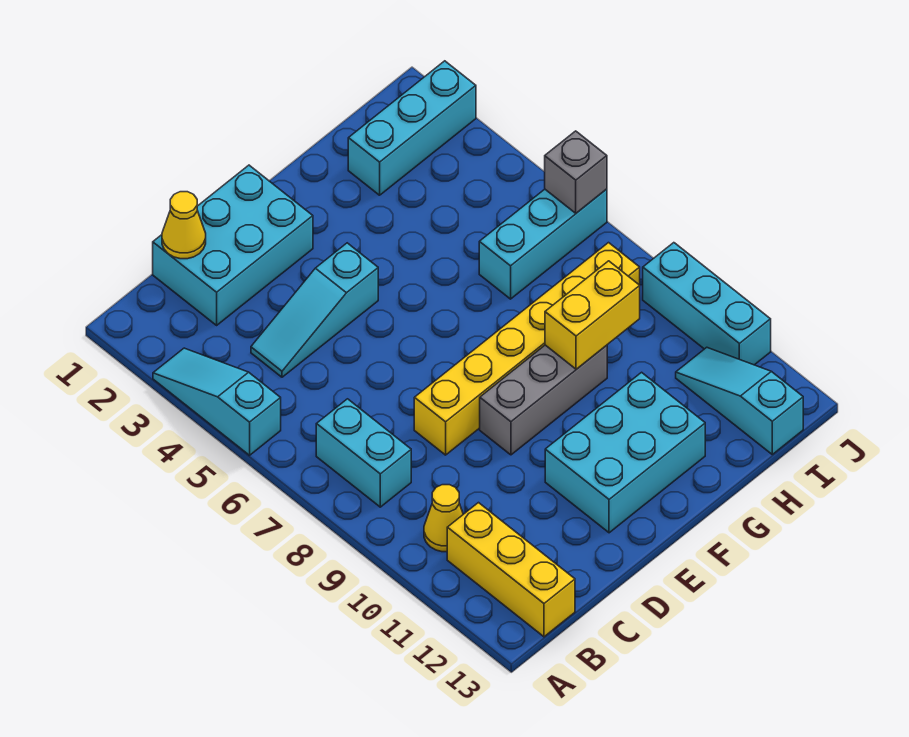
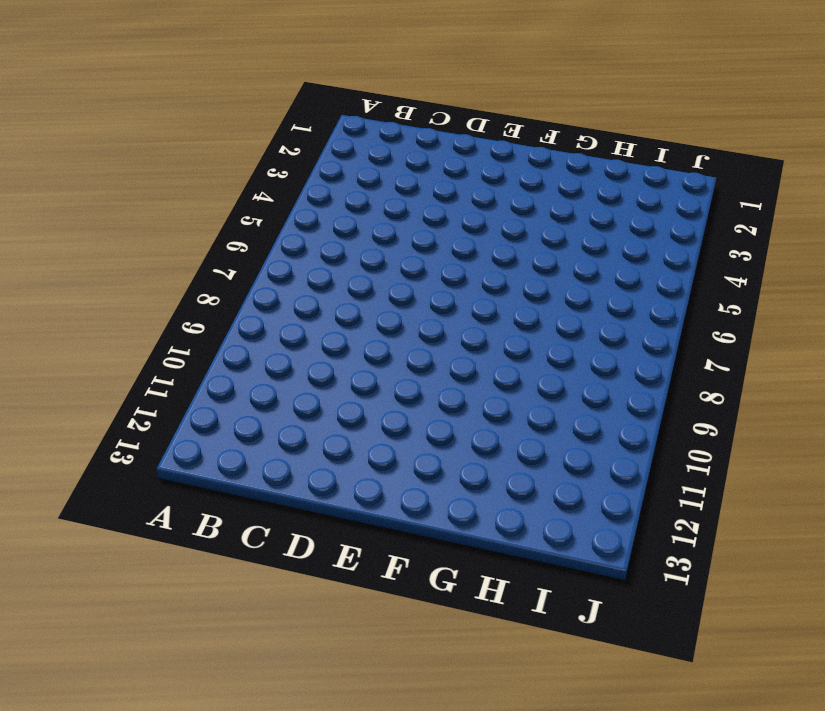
none -> cyan slope A3:A5 level 1 top 5
none -> cyan brick B7:B8 level 1
none -> yellow cone B10 level 1

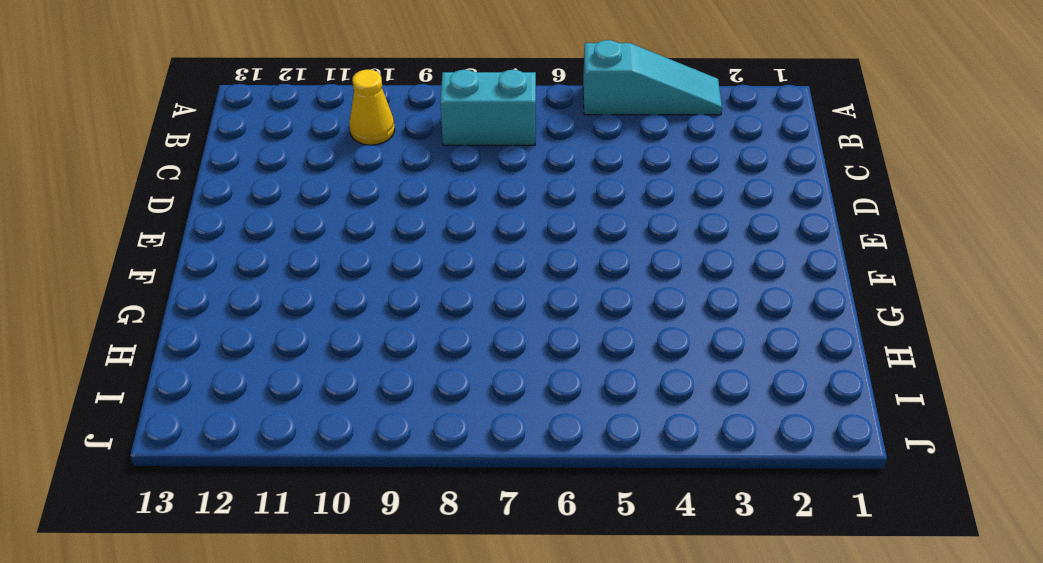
none -> yellow brick B11:B13 level 1
none -> cyan brick C1:E2 level 1
none -> cyan slope C4:E4 level 1 top E

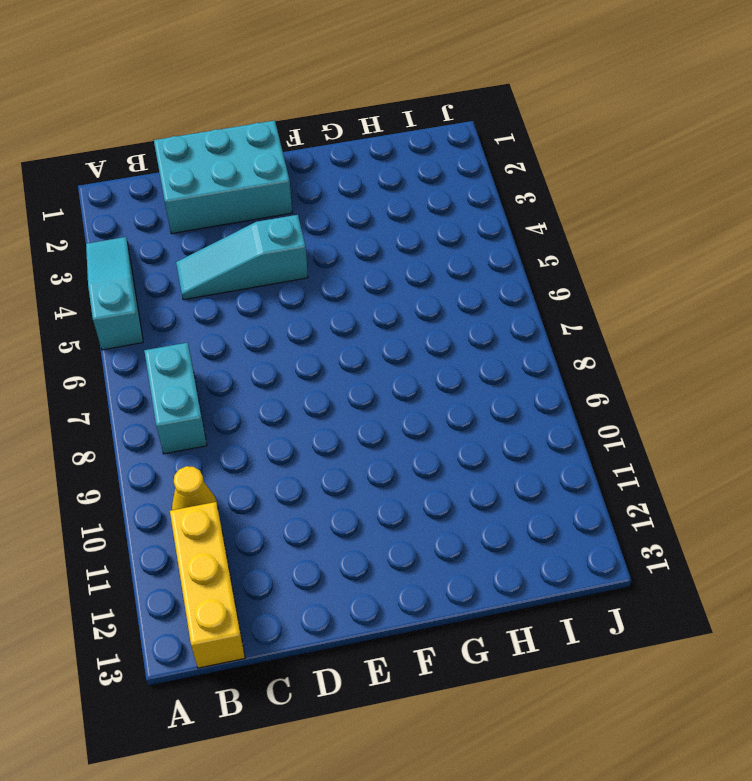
none -> yellow brick D8:I8 level 1
none -> grey brick E9:G9 level 1
none -> cyan brick E11:G12 level 1

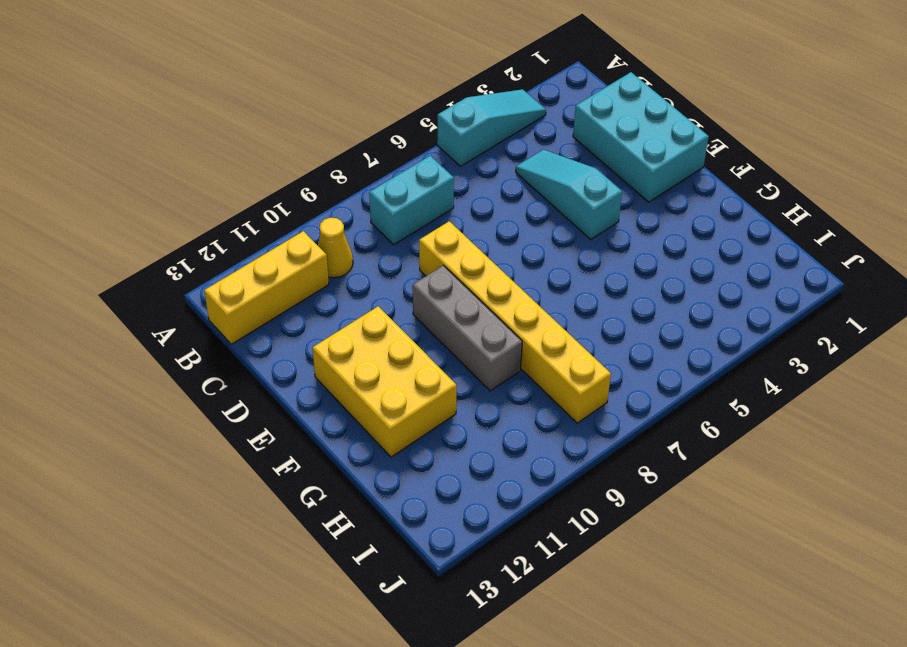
yellow brick E11:G12 level 1 -> cyan brick E11:G12 level 1
none -> cyan brick H2:J2 level 1
none -> cyan brick H6:J6 level 1
none -> cyan slope I11:I13 level 1 top 13

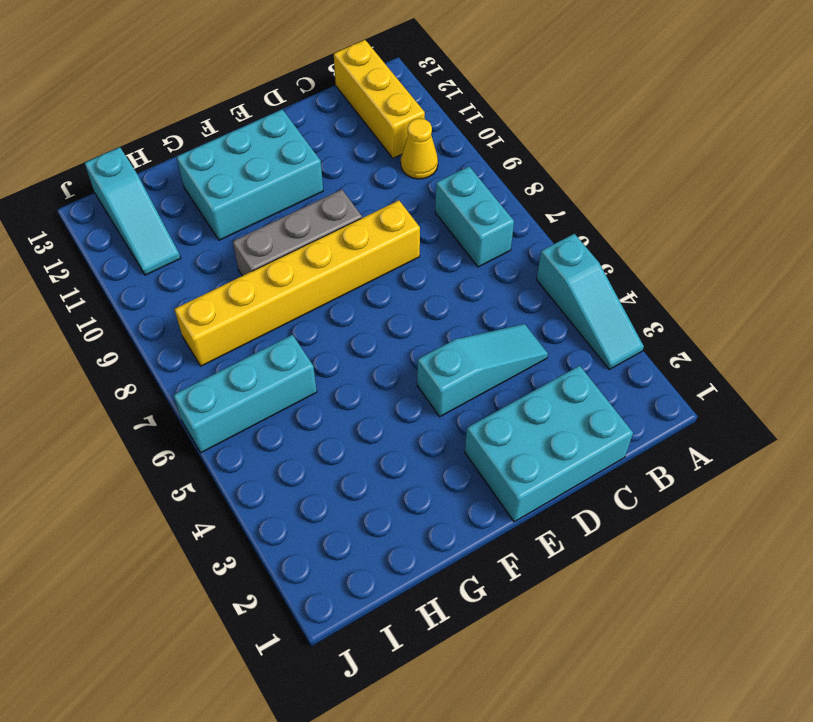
none -> cyan brick H2:J2 level 1
none -> cyan brick J9:J11 level 1
none -> yellow cone C1 level 2

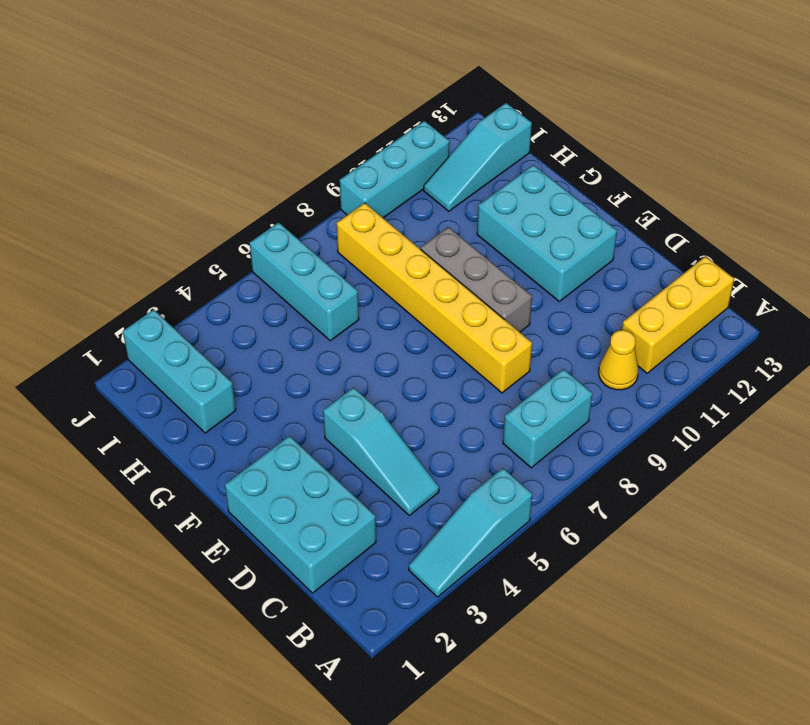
none -> yellow cone C1 level 2
none -> yellow brick G9:H9 level 2
none -> grey brick J6 level 2

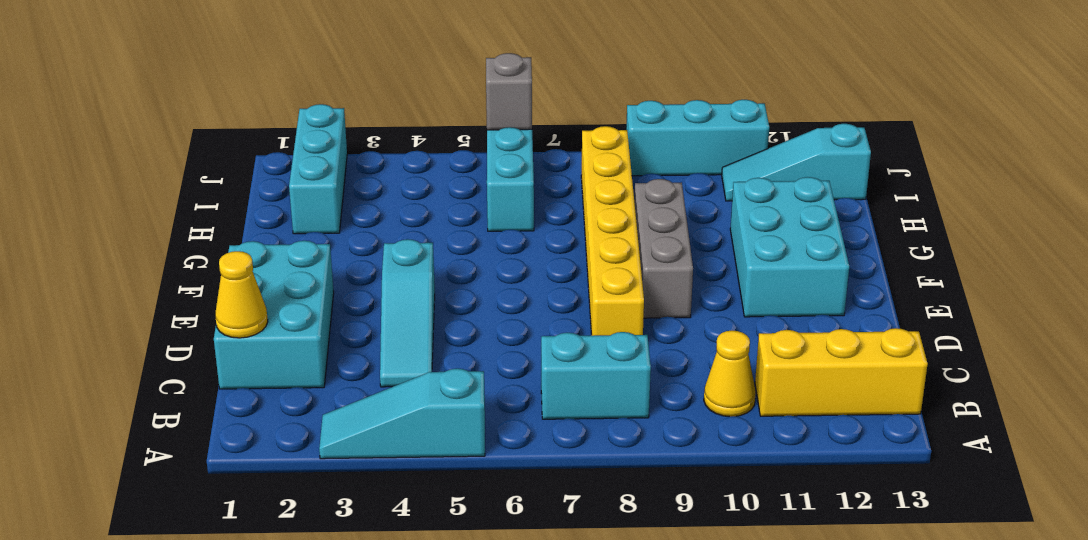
none -> yellow brick G9:H9 level 2

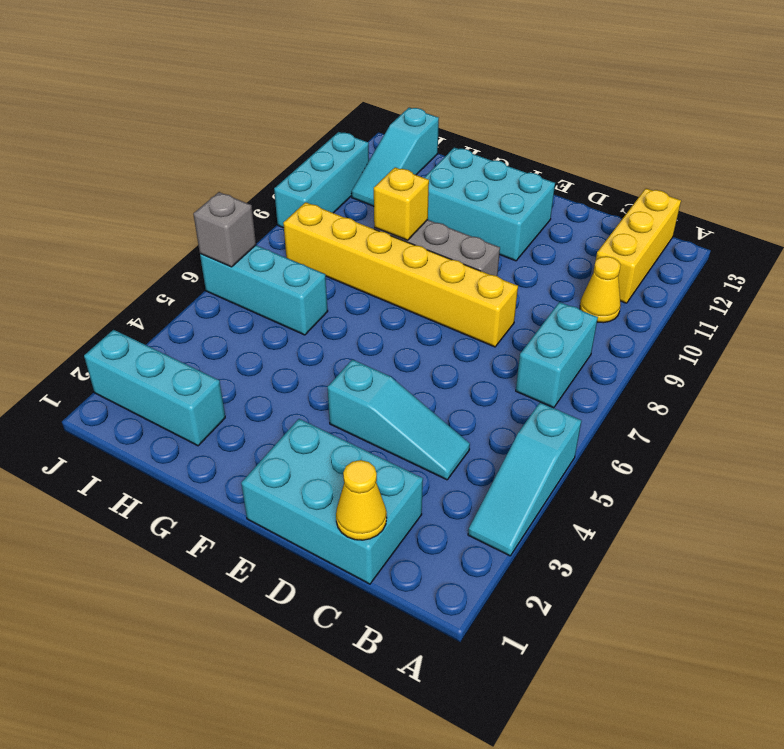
yellow brick G9 level 2 -> yellow brick G9:H9 level 2

